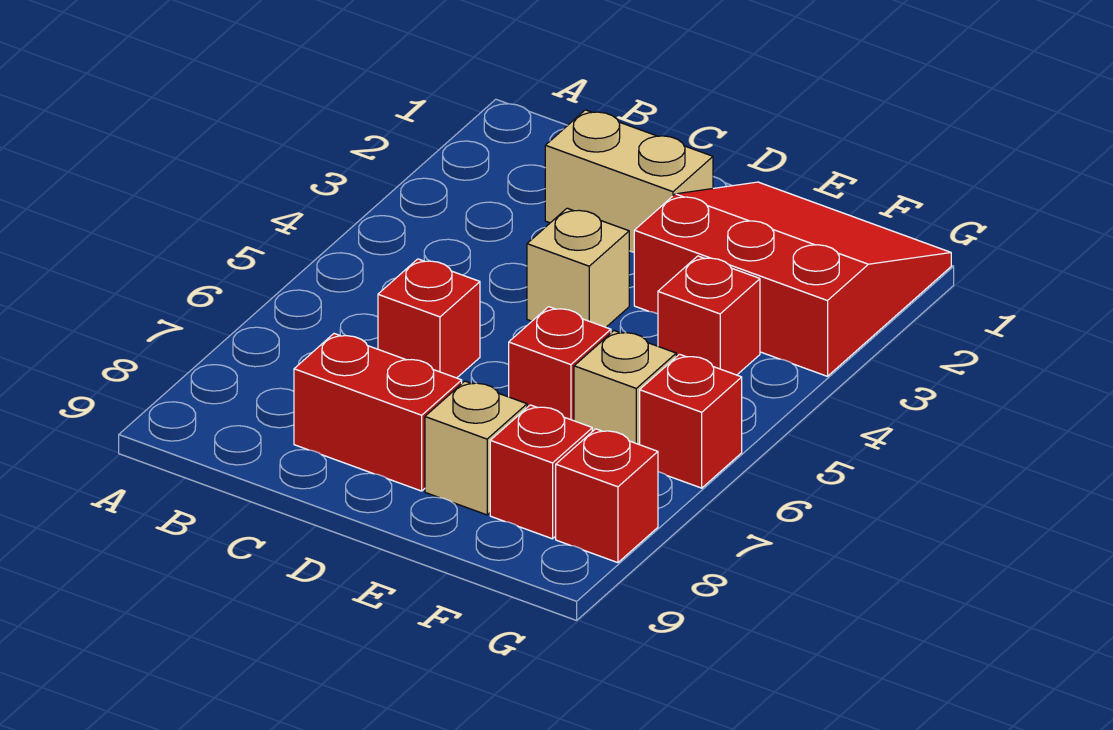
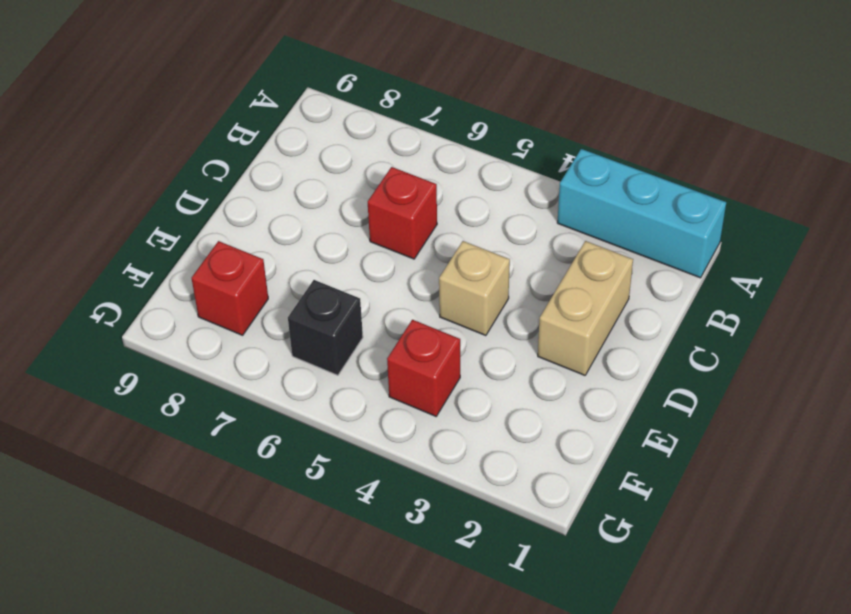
cyan brick A1:A3 level 1 -> none
black brick F6 level 1 -> tan brick F6 level 1
none -> red brick C8:D8 level 1
none -> red slope E1:G3 level 1 top 3
none -> red brick E6 level 1

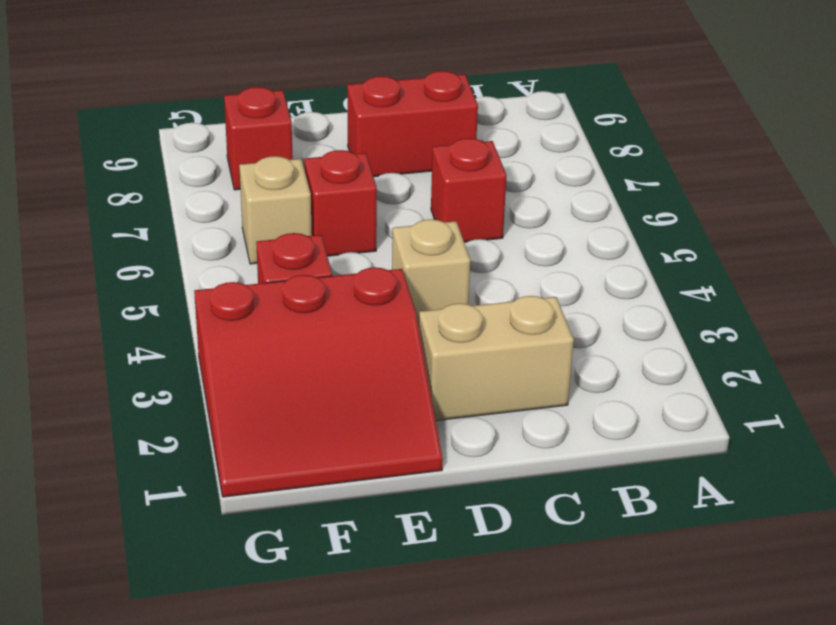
none -> tan brick E8 level 1
none -> red brick G6 level 1
none -> red brick G8 level 1

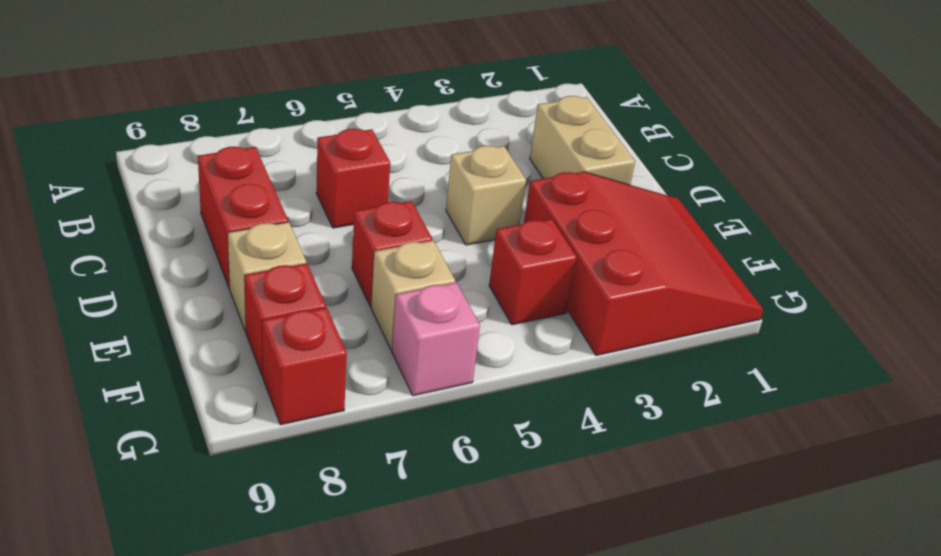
pink brick G6 level 1 -> red brick G6 level 1

